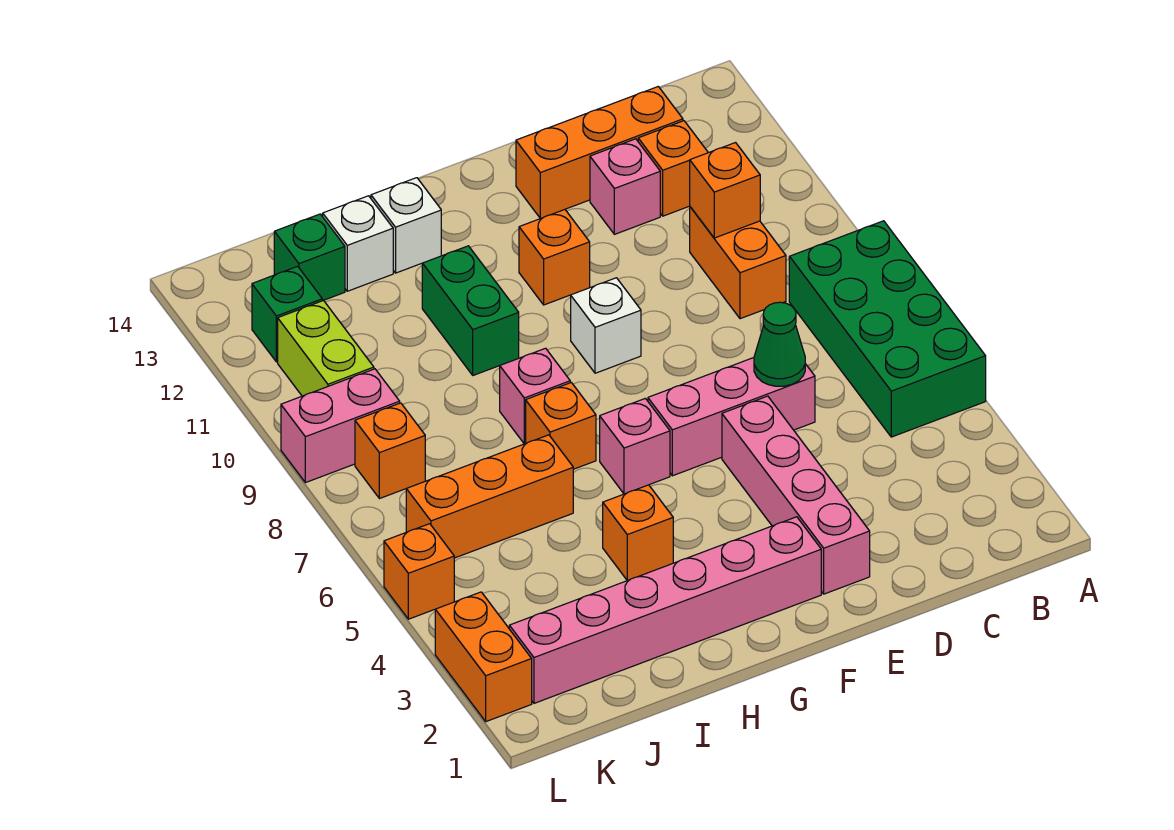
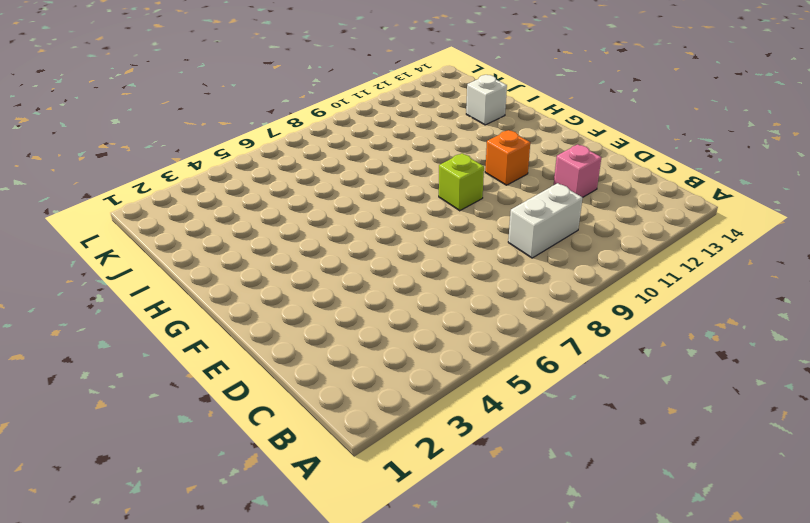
white brick C9:C10 level 1 -> orange brick C9:C10 level 1
lime brick F9 level 1 -> white brick F9 level 1
none -> green brick A5:B8 level 1
none -> orange brick C12 level 1
none -> orange brick C13:E13 level 1

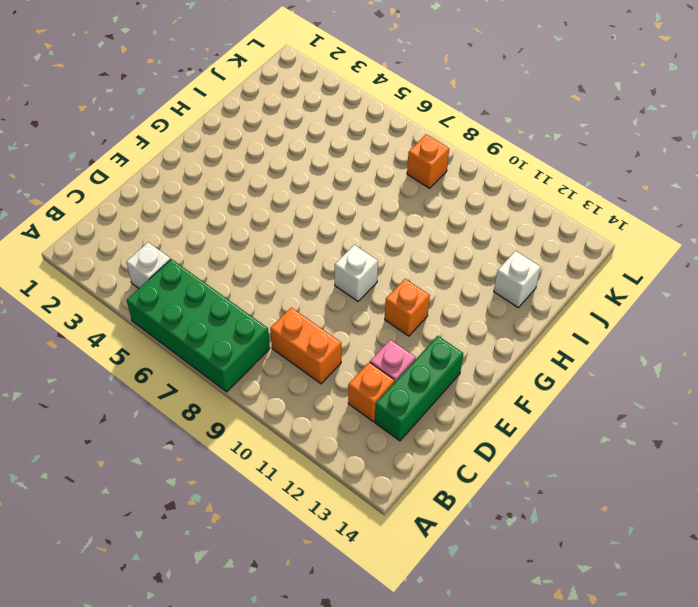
white brick B4 level 1 -> white brick H13 level 1
green brick C13:E13 level 1 -> orange brick C13:E13 level 1
none -> pink brick D6:F6 level 1
none -> pink brick E2:E5 level 1
none -> pink brick F2:K2 level 1

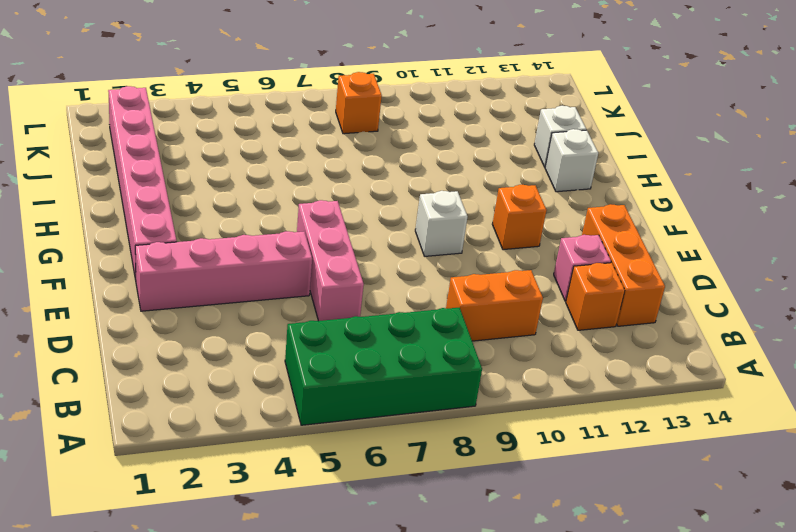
none -> pink brick G6 level 1
none -> orange brick H4 level 1
none -> orange brick H7 level 1

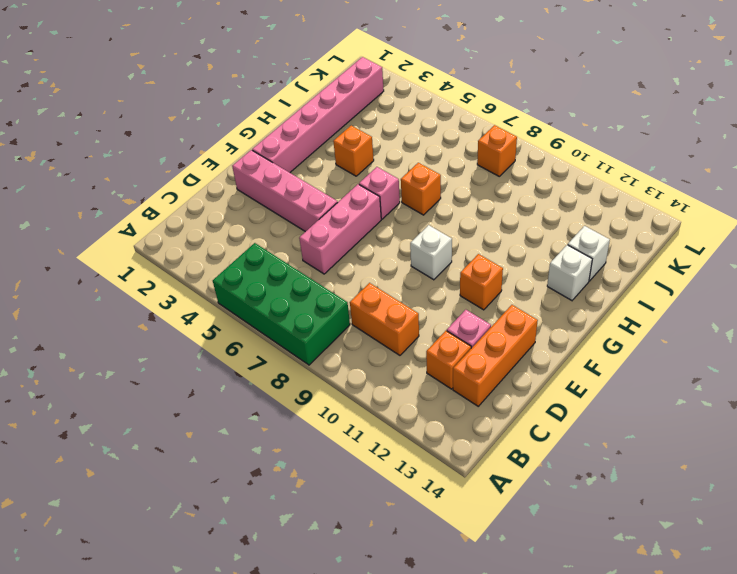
none -> pink brick H8 level 1
none -> green brick H10:H11 level 1
none -> orange brick I6:K6 level 1

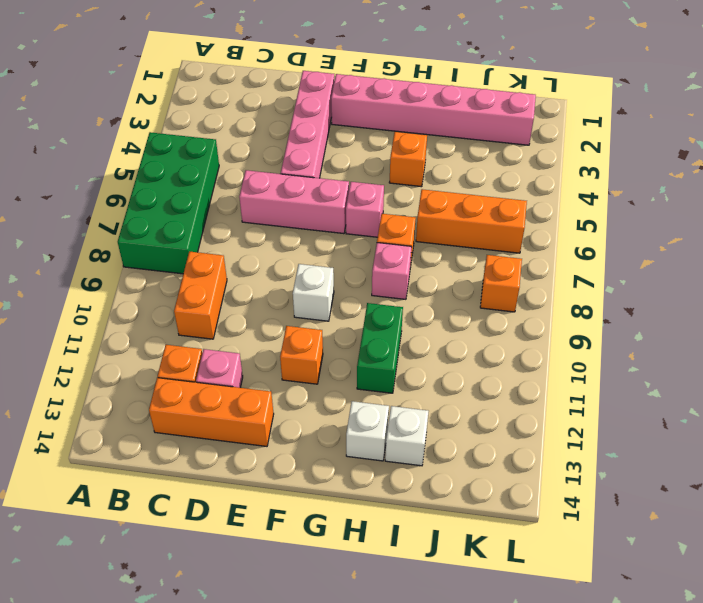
none -> green brick J13 level 1
none -> pink brick K9:L9 level 1
none -> lime brick K10:K11 level 1

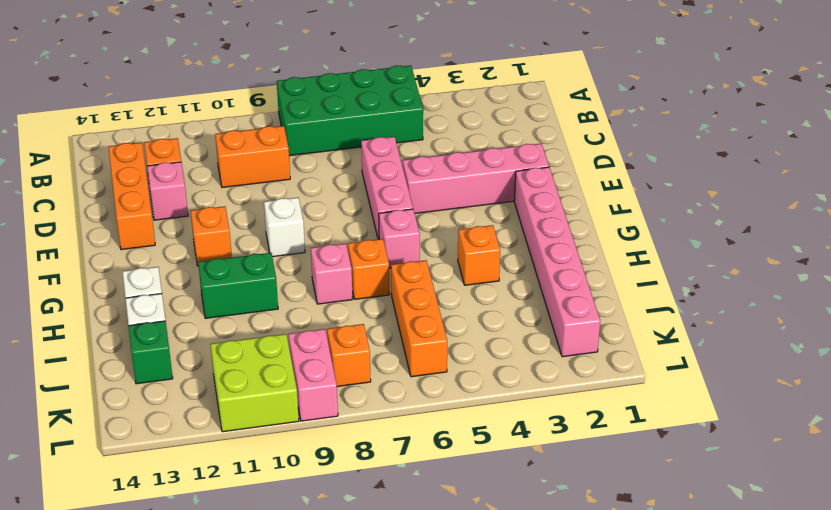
lime brick K10:L11 level 1 -> lime brick K10:K11 level 1
none -> green brick K12 level 1
none -> orange brick L2:L3 level 1
none -> orange brick L5 level 1

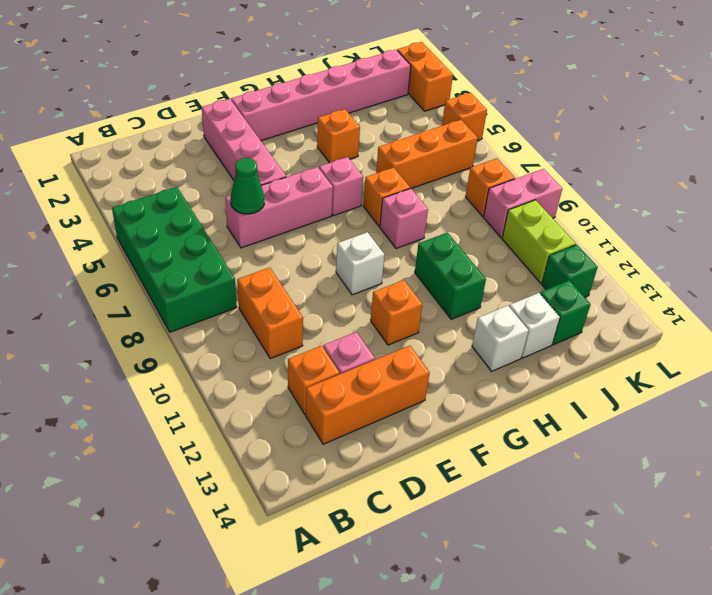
none -> orange brick C10 level 2

